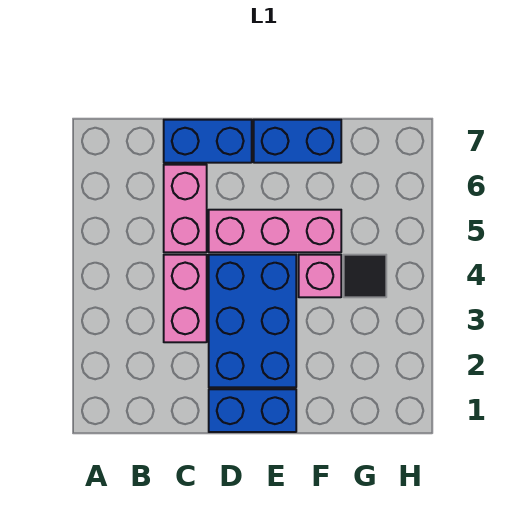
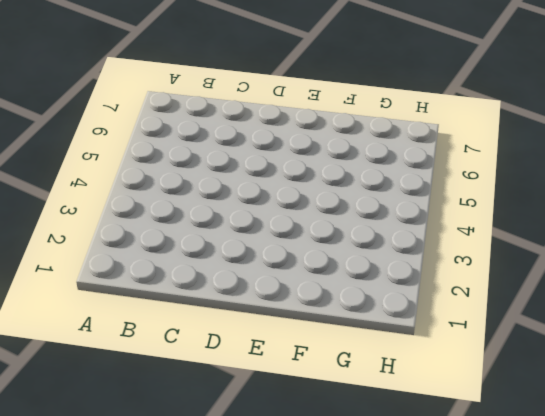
none -> pink brick C3:C4 level 1
none -> pink brick C5:C6 level 1

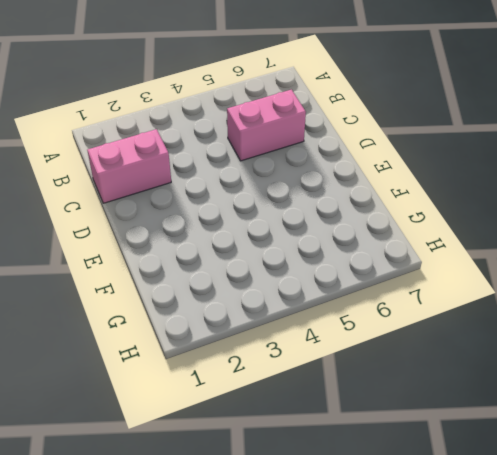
pink brick C1:C2 level 1 -> pink brick C3:C4 level 1
none -> blue brick C7:D7 level 1
none -> blue brick D1:E1 level 1

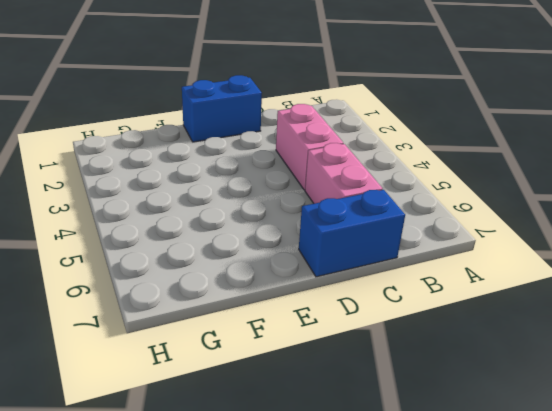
none -> blue brick D2:E4 level 1
none -> pink brick D5:F5 level 1

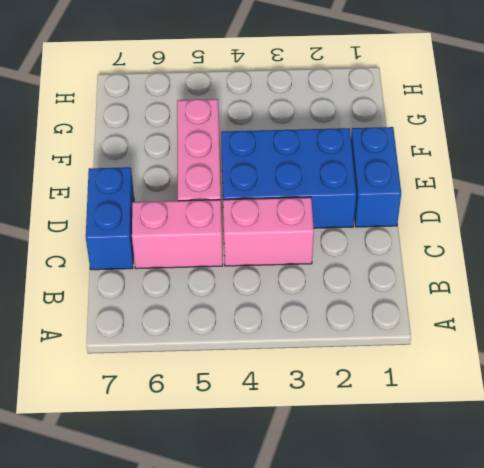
none -> blue brick E7:F7 level 1
none -> pink brick F4 level 1

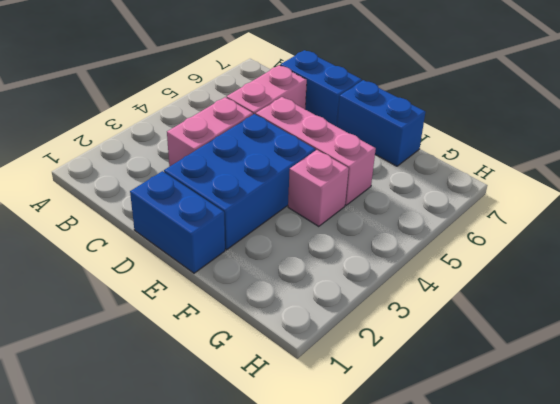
none -> black tile G4 level 1

